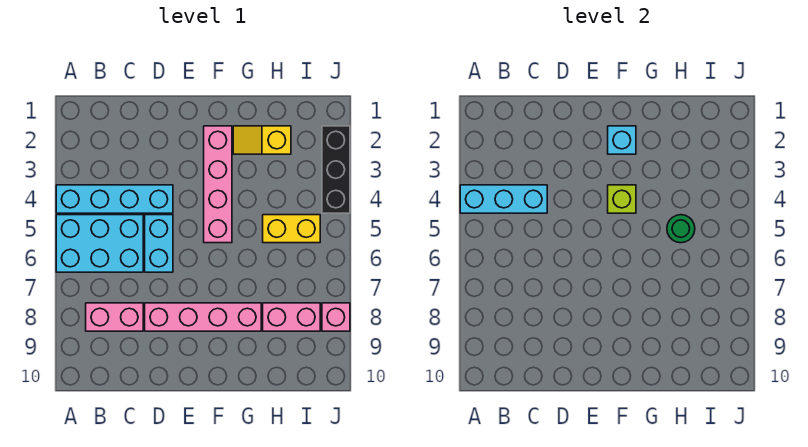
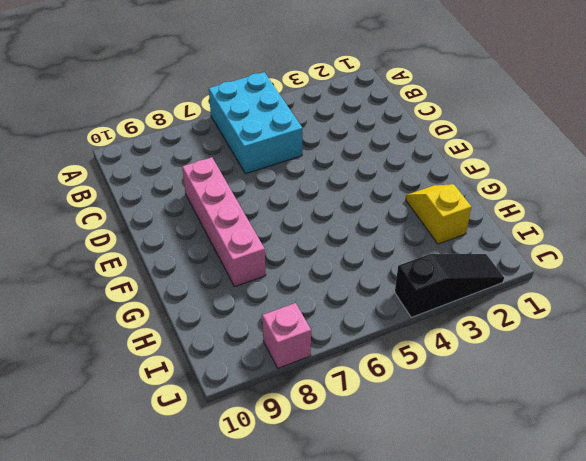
black slope J2:J4 level 1 top 4 -> black brick J2:J4 level 1
none -> cyan brick A4:D4 level 1
none -> pink brick B8:C8 level 1
none -> cyan brick D5:D6 level 1

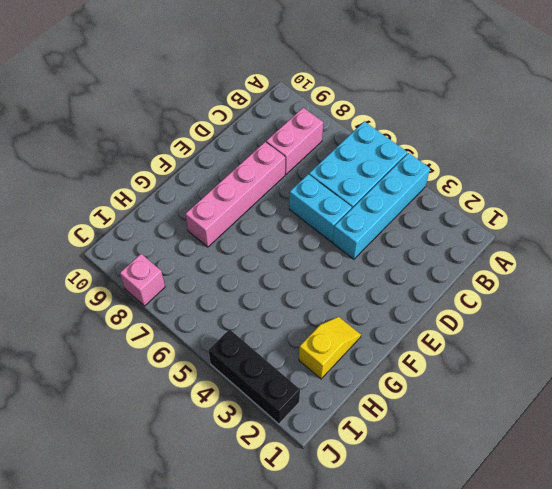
none -> pink brick F2:F5 level 1
none -> yellow brick H5:I5 level 1
none -> pink brick H8:I8 level 1

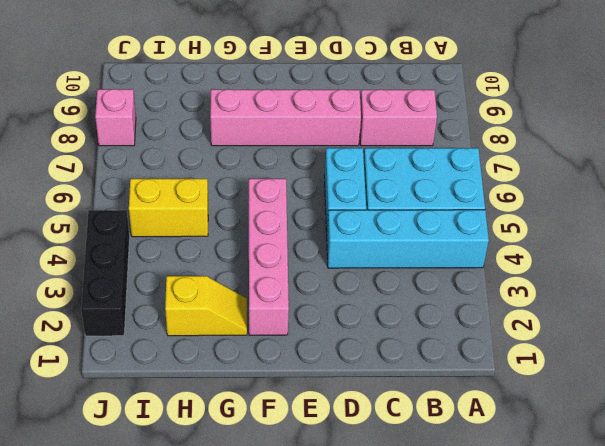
none -> pink brick H8:I8 level 1
none -> cyan brick A4:C4 level 2
none -> cyan brick F2 level 2

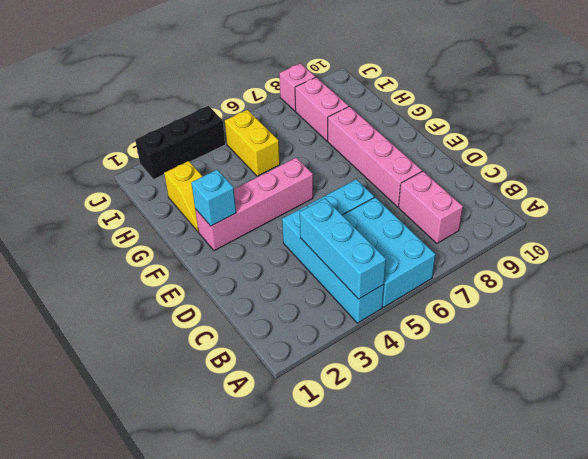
none -> lime brick F4 level 2
none -> green round brick H5 level 2

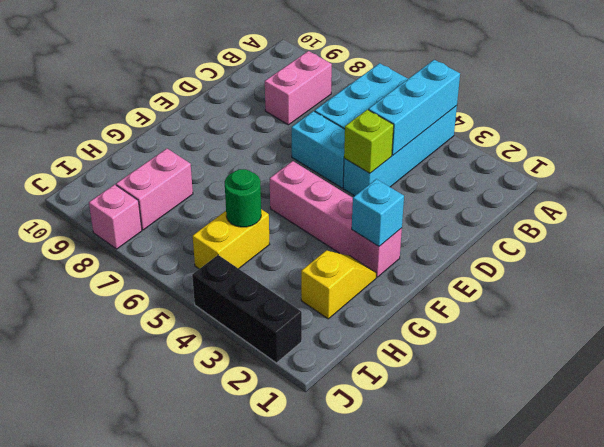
lime brick D4 level 2 -> lime brick F4 level 2
none -> pink brick D8:G8 level 1

